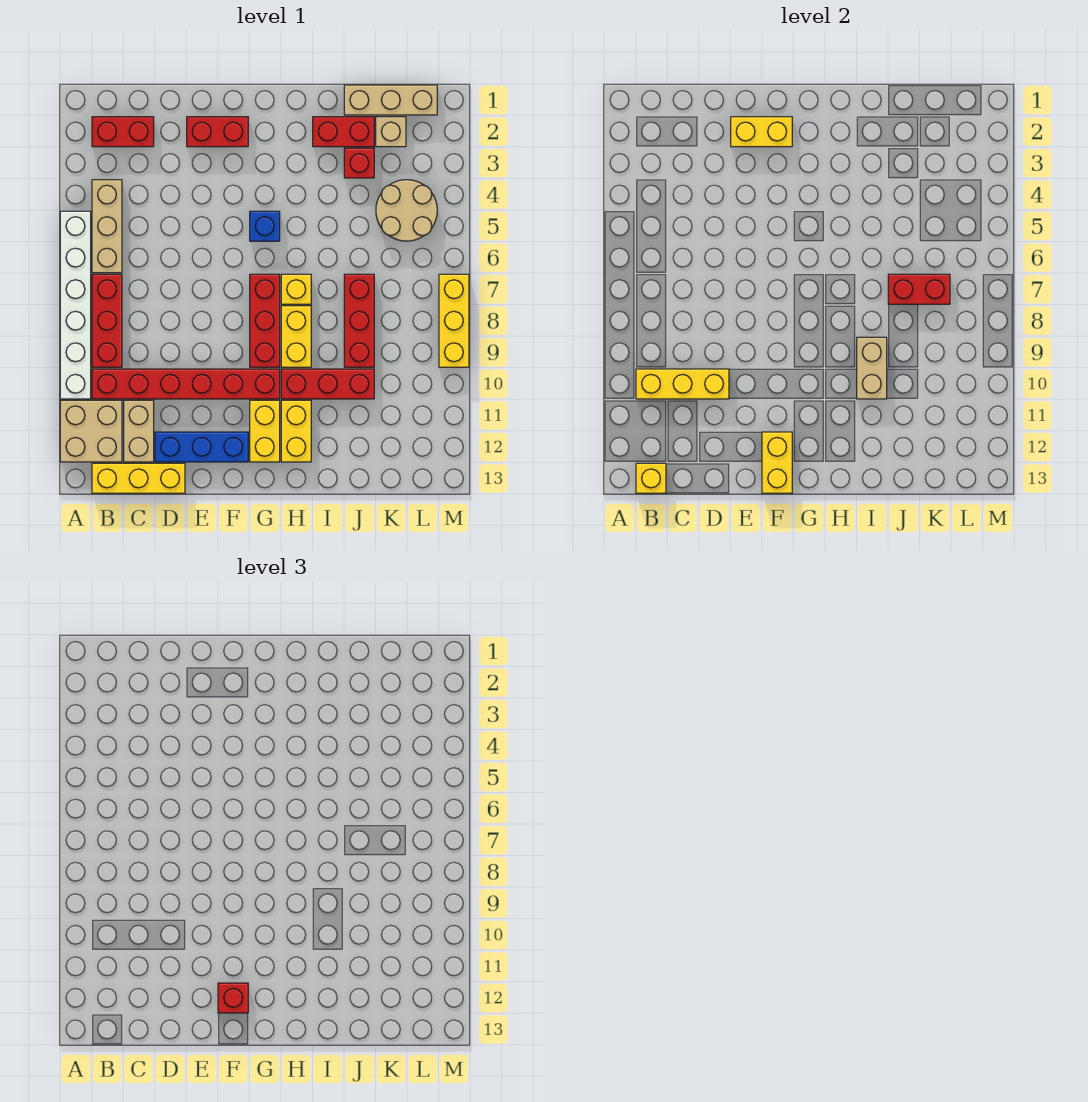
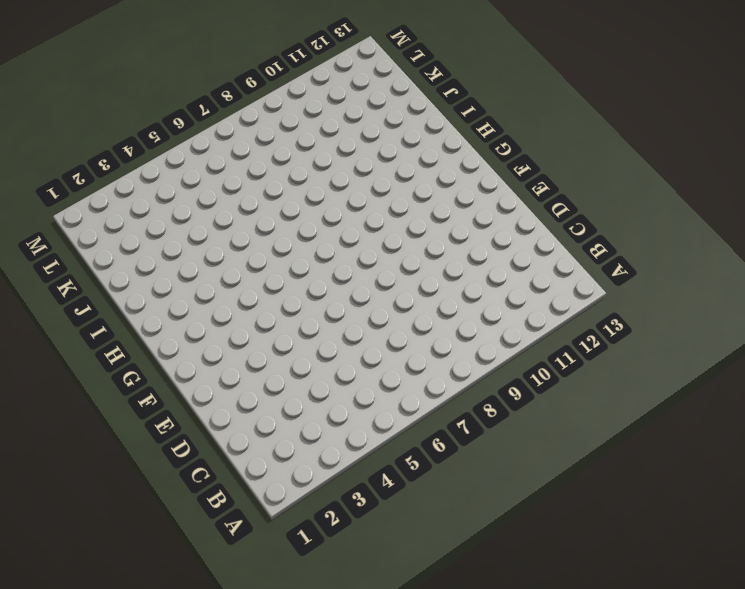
none -> white brick A5:A10 level 1
none -> tan brick A11:B12 level 1
none -> red brick B2:C2 level 1
none -> tan brick B4:B6 level 1

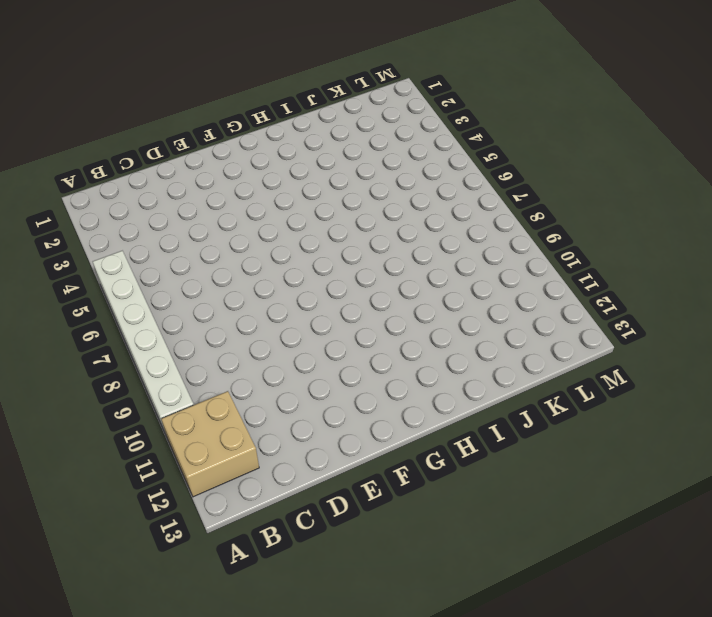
none -> red brick B2:C2 level 1
none -> tan brick B4:B6 level 1
none -> red brick B7:B9 level 1
none -> red brick B10:G10 level 1

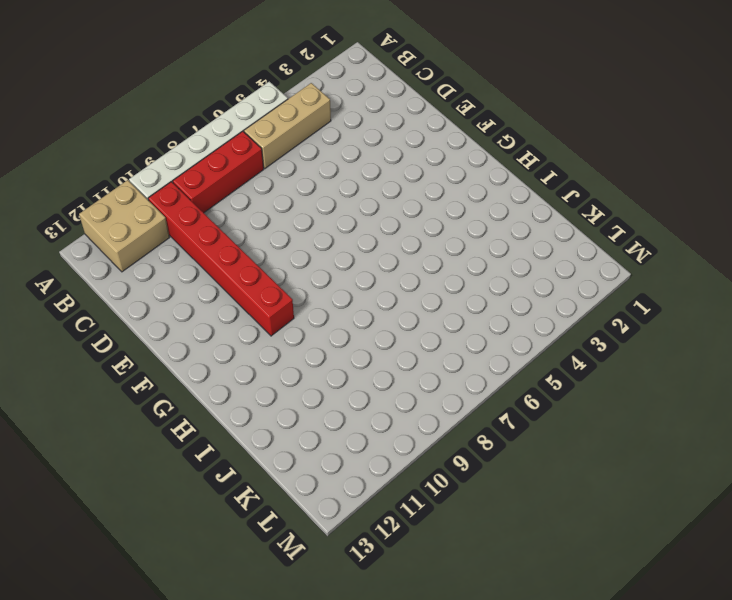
none -> red brick B2:C2 level 1
none -> yellow brick B13:D13 level 1
none -> tan brick C11:C12 level 1
none -> blue brick D12:F12 level 1

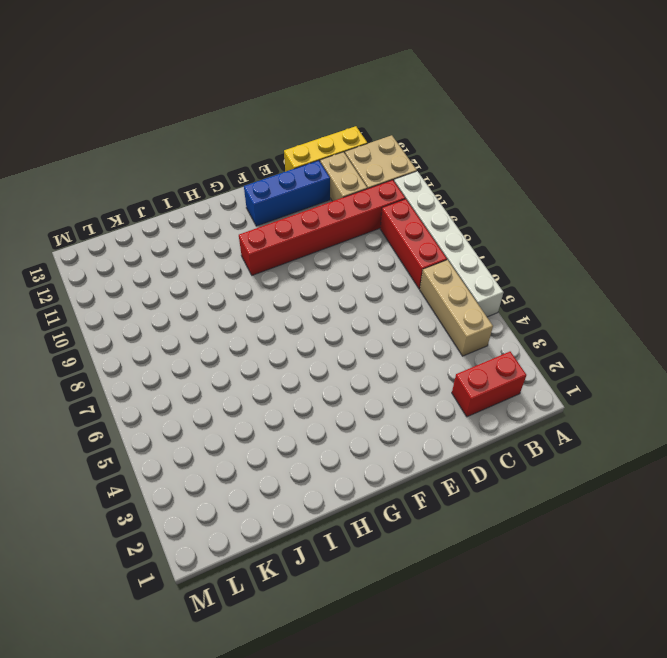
none -> red brick E2:F2 level 1
none -> blue brick G5 level 1
none -> red brick G7:G9 level 1
none -> yellow brick G11:G12 level 1

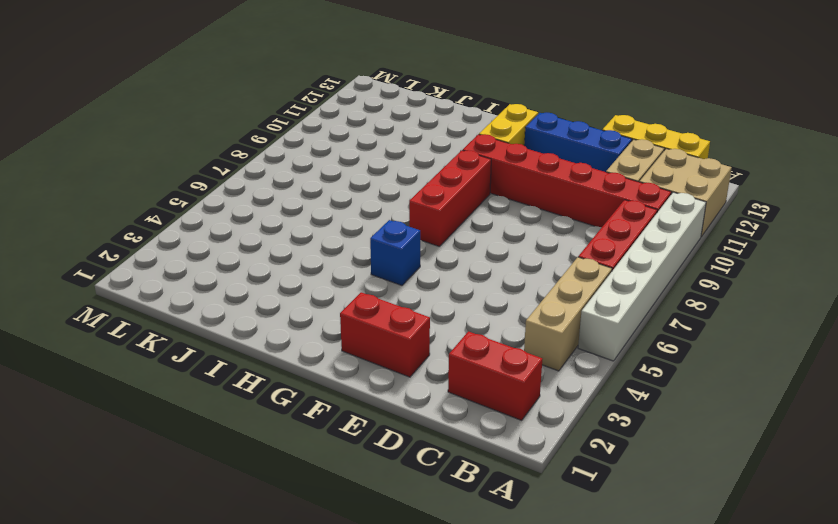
none -> yellow brick H7 level 1
none -> yellow brick H8:H9 level 1
none -> red brick H10:J10 level 1
none -> yellow brick H11:H12 level 1

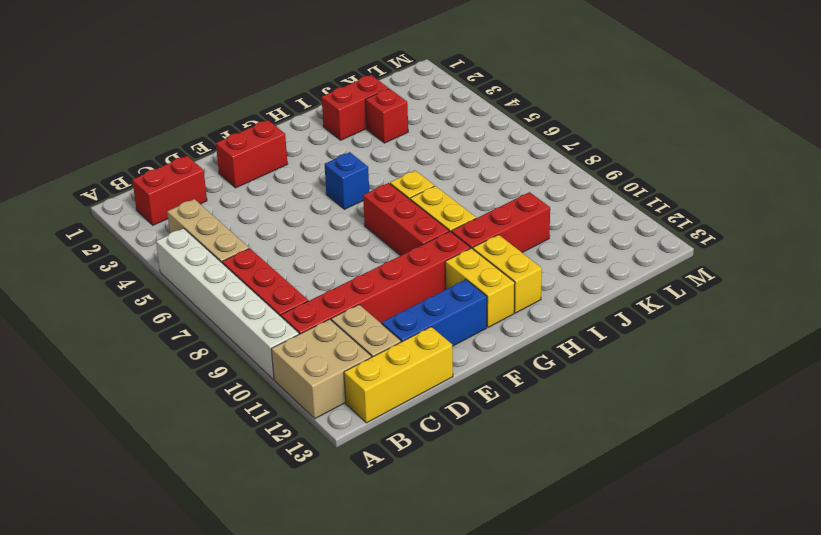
none -> tan brick J1:L1 level 1
none -> red brick J7:J9 level 1
none -> tan brick K2 level 1
none -> tan round brick K4:L5 level 1

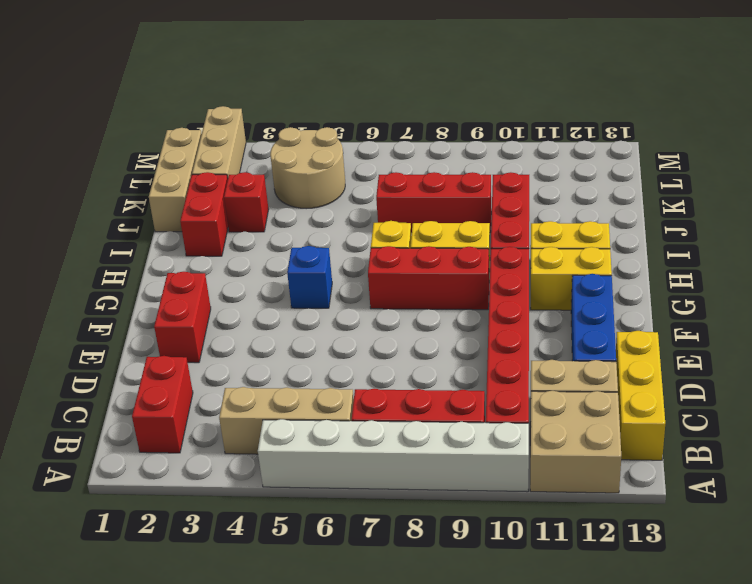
tan brick K2:M2 level 1 -> tan brick K2 level 1
none -> yellow brick M7:M9 level 1
none -> yellow brick B10:D10 level 2
none -> yellow brick B13 level 2
none -> yellow brick E2:F2 level 2

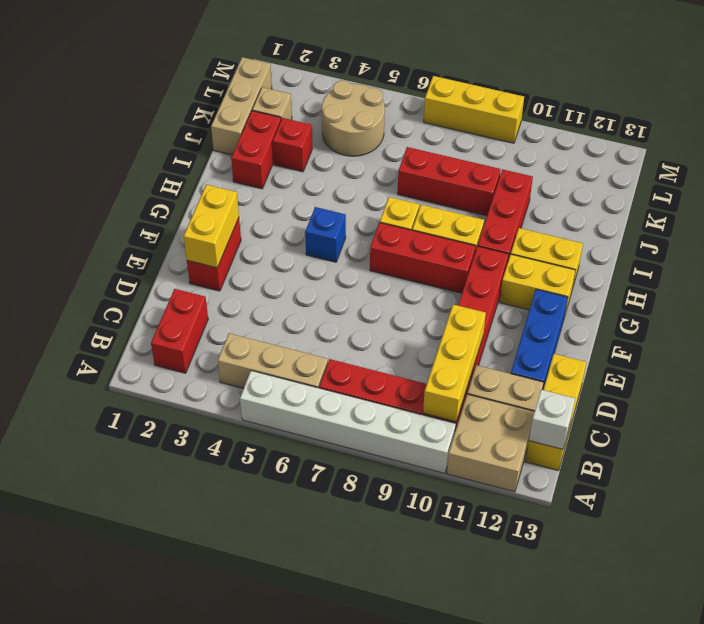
white brick B13 level 2 -> yellow brick B13 level 2
none -> yellow brick F12:F13 level 2
none -> tan brick I9:I10 level 2
none -> red brick J7:K7 level 2
none -> red brick F12 level 3

